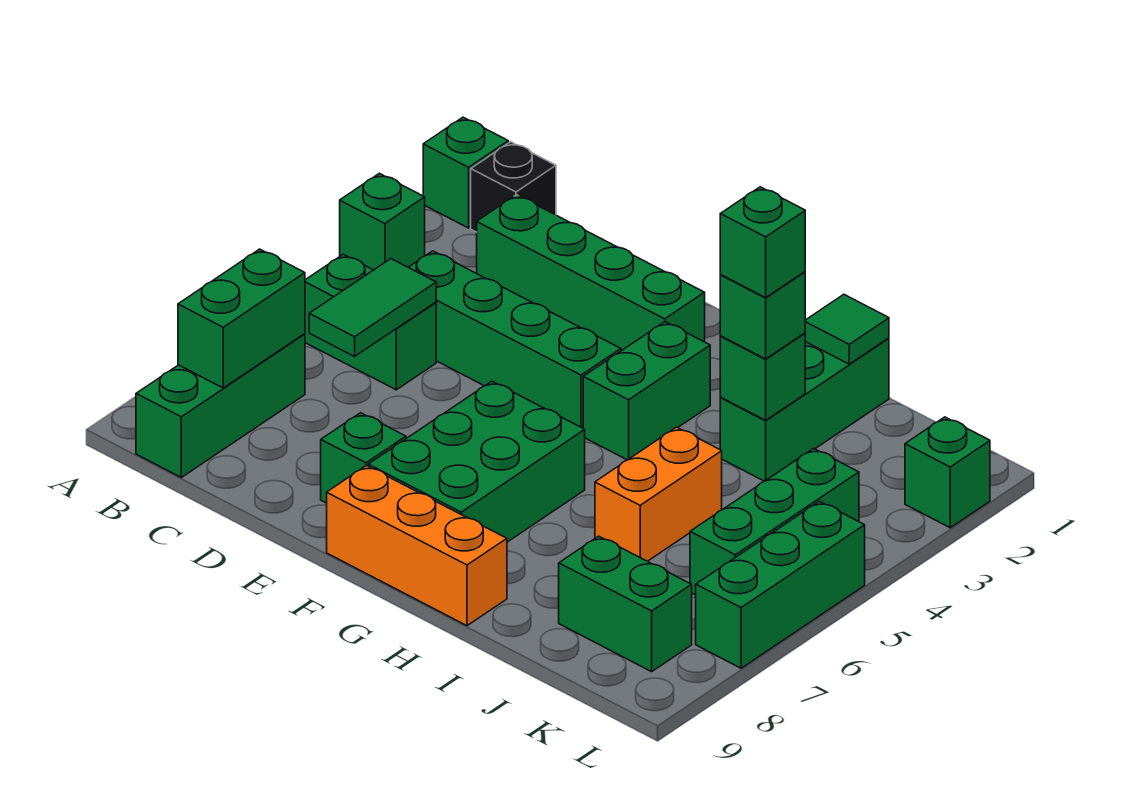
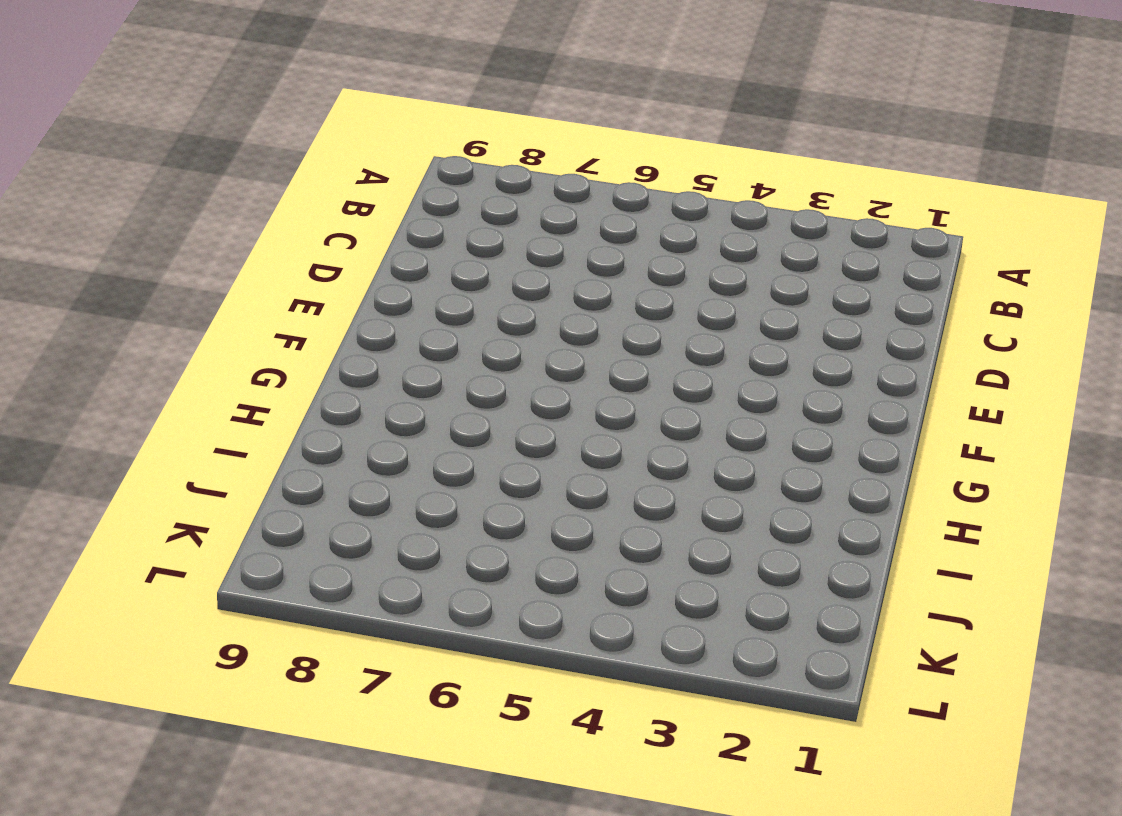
none -> green brick A1 level 1
none -> green brick A3 level 1
none -> black brick B1 level 1

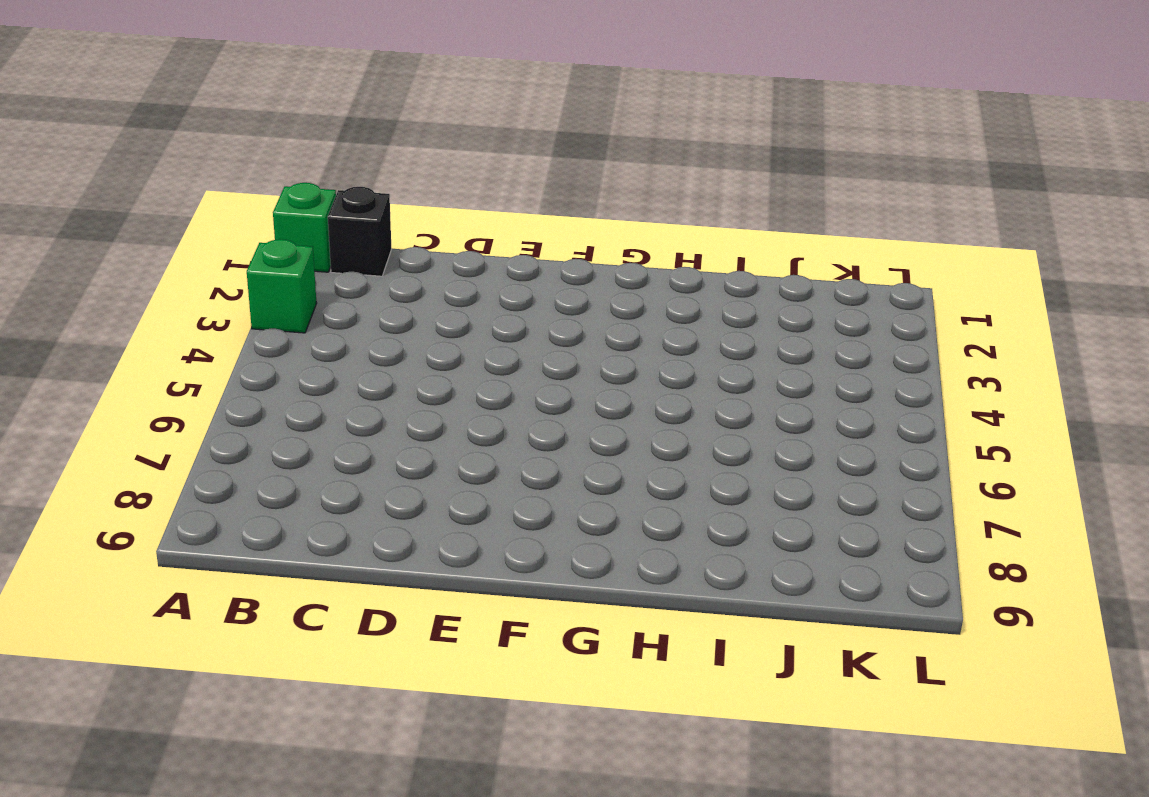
none -> green brick B5:C5 level 1
none -> green brick B7:B9 level 1
none -> green brick C2:F2 level 1

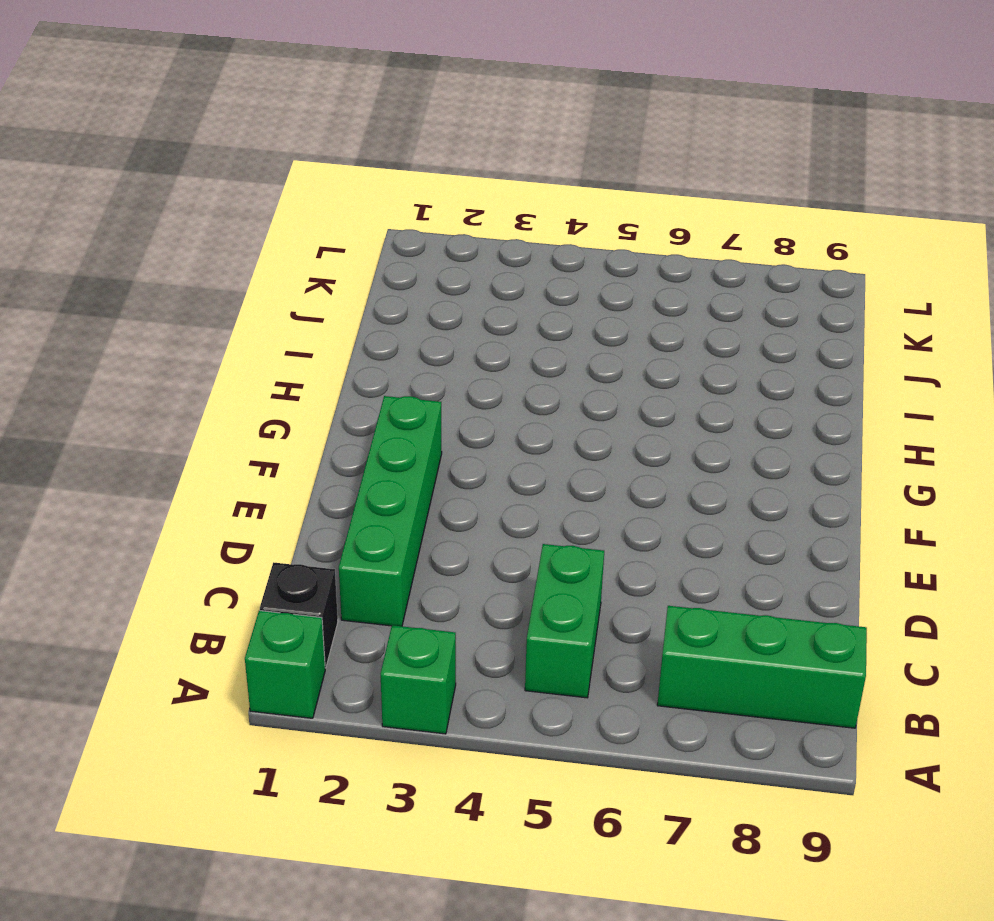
none -> green brick C4:F4 level 1
none -> green brick E8 level 1
none -> green brick F6:G8 level 1

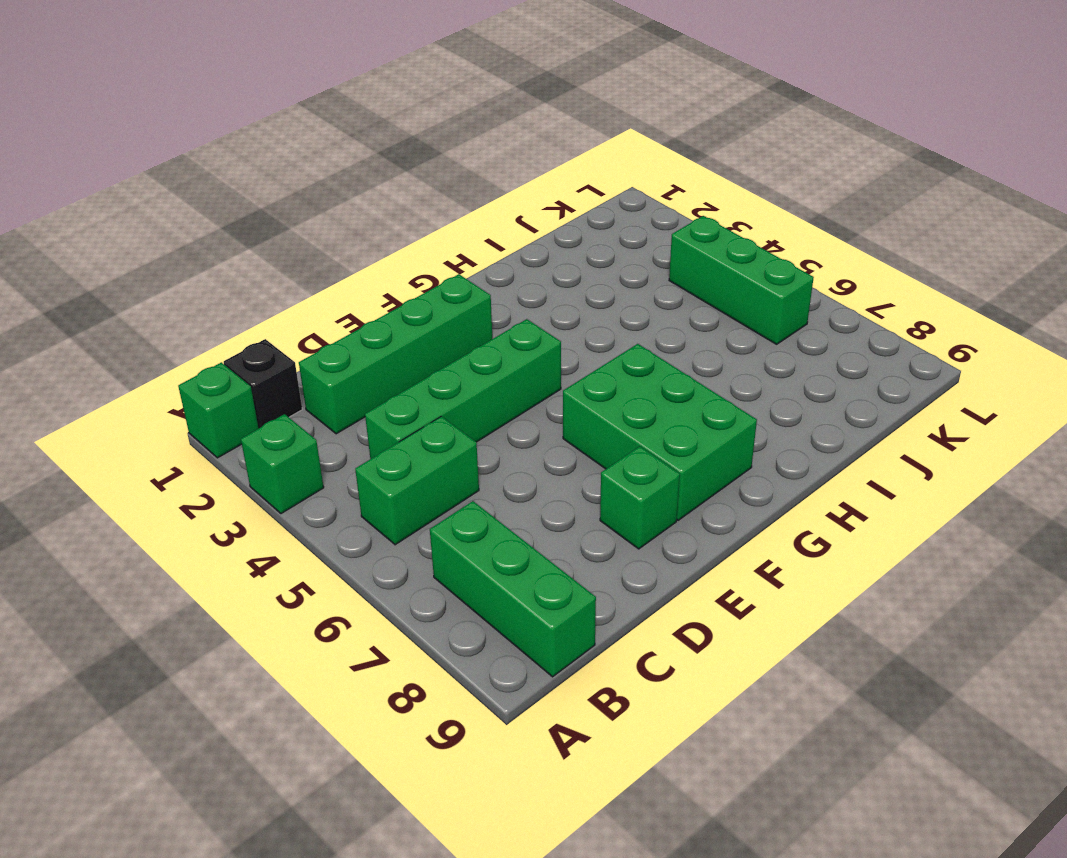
none -> orange brick F9:H9 level 1
none -> green brick G3:G4 level 1
none -> green brick I1:I3 level 1

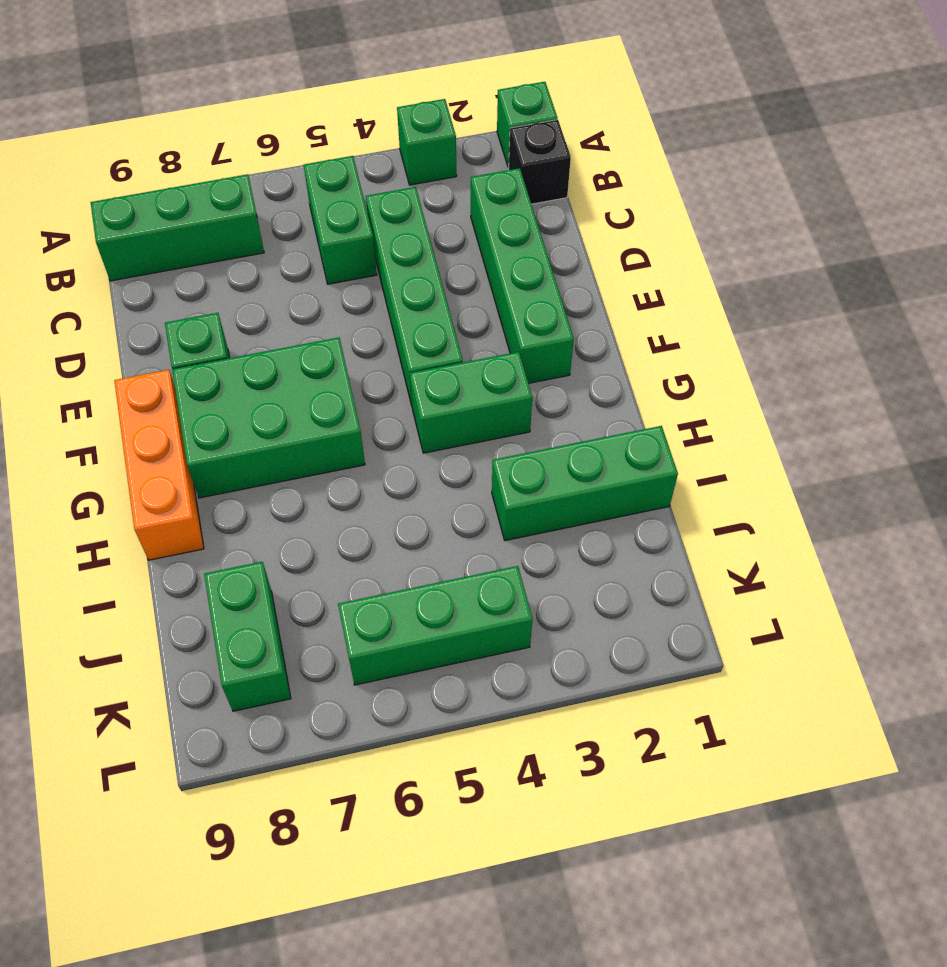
none -> orange brick I5:I6 level 1
none -> green brick L2 level 1
none -> green brick L5:L7 level 1

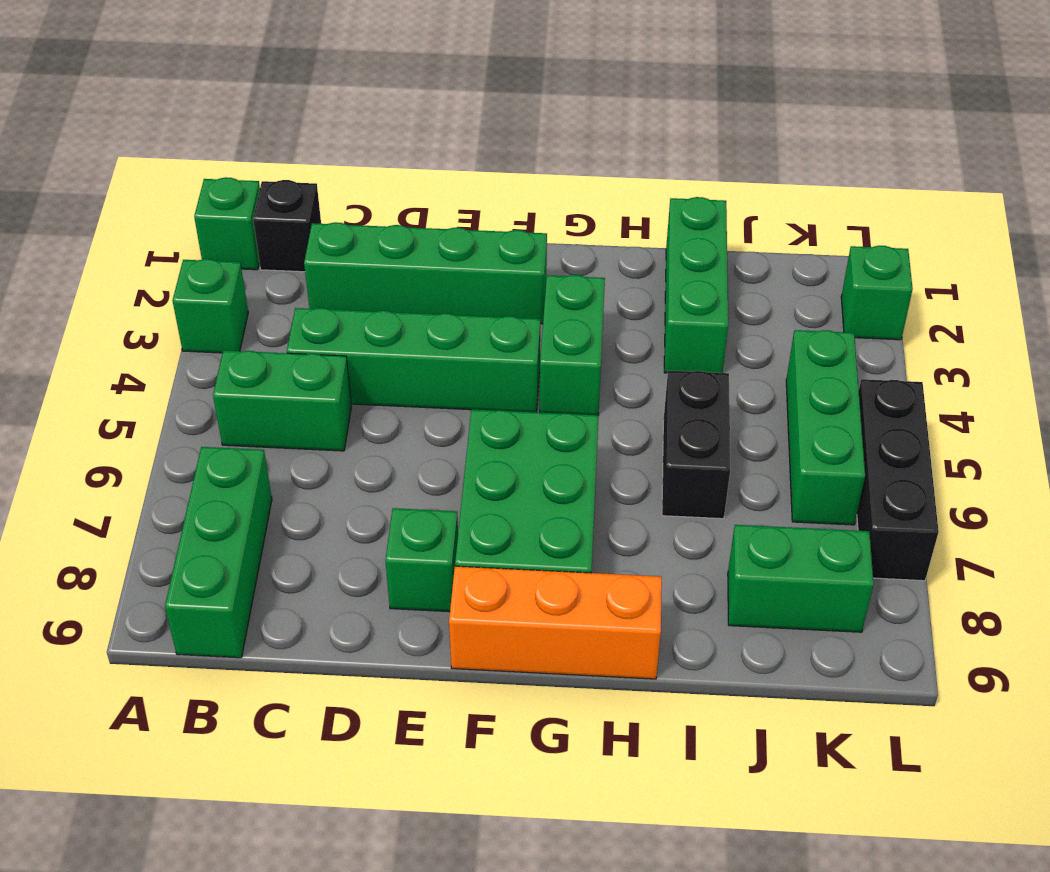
black brick I5:I6 level 1 -> orange brick I5:I6 level 1
black brick L5:L7 level 1 -> green brick L5:L7 level 1
none -> green brick B7:B8 level 2
none -> green tile C5:C6 level 2
none -> green tile I1 level 2

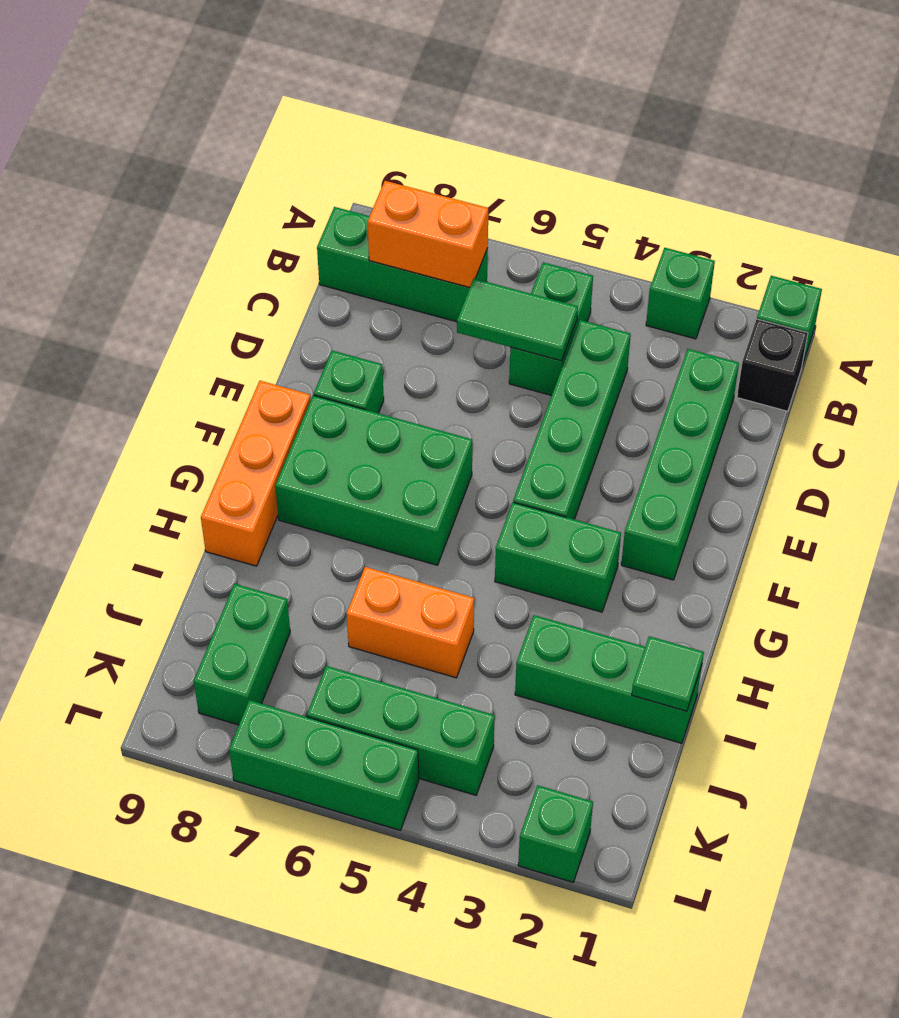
orange brick B7:B8 level 2 -> green brick B7:B8 level 2
none -> green brick I3 level 2
none -> green brick I3 level 3
none -> green brick I3 level 4

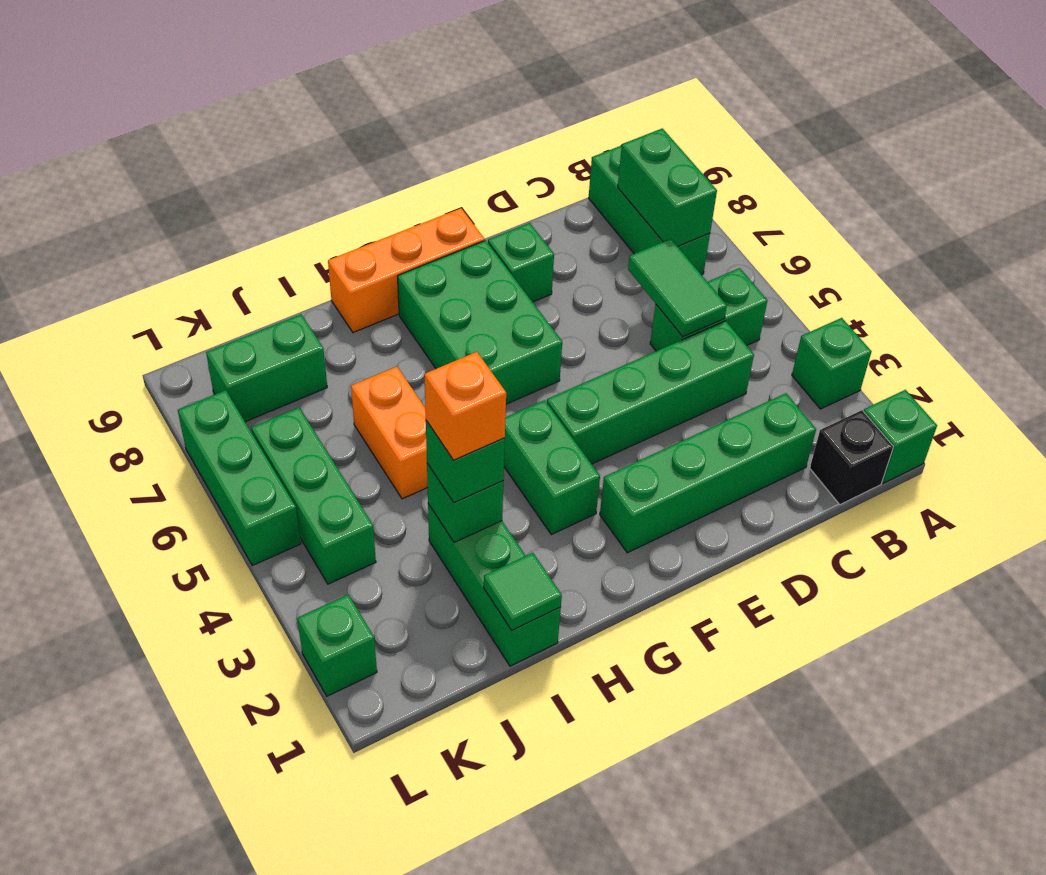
orange brick I3 level 4 -> green brick I3 level 4

